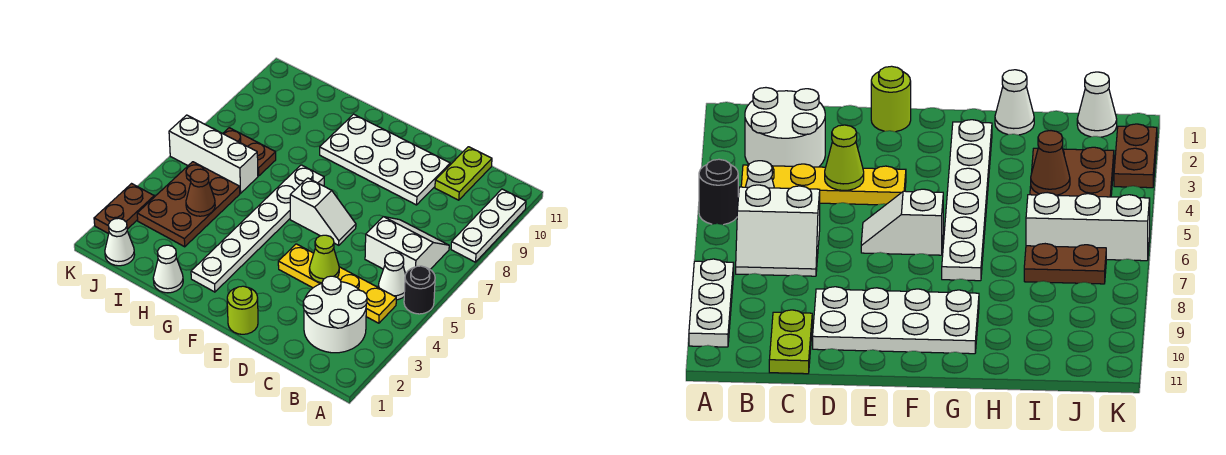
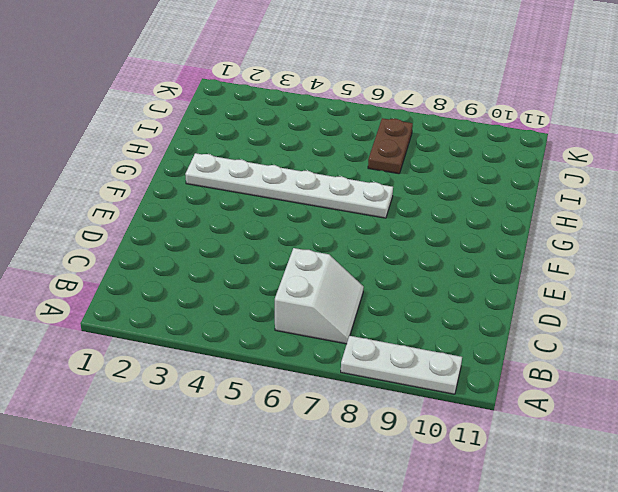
none -> black round brick A5 level 1
none -> white round brick B2:C3 level 1
none -> yellow plate B4:E4 level 1

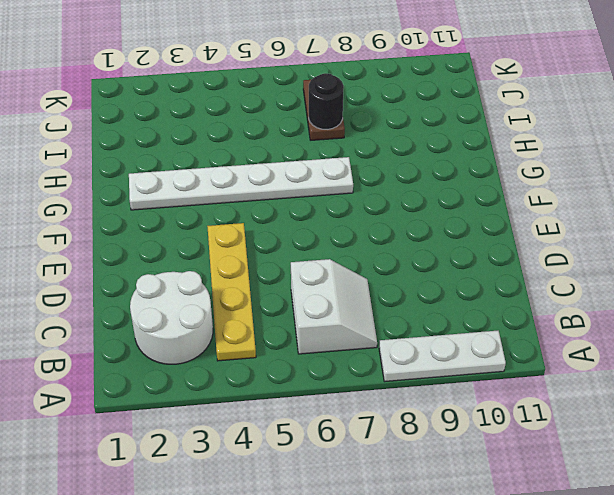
black round brick I7 level 2 -> black round brick A5 level 1
none -> white cone B5 level 1
none -> lime plate C10:C11 level 1
none -> white plate D9:G10 level 1

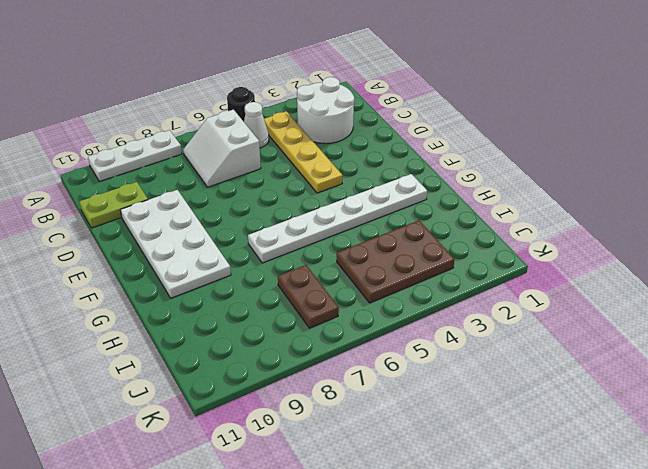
none -> lime round brick E1 level 1
none -> white slope E6:F6 level 1 top F
none -> white cone H1 level 1

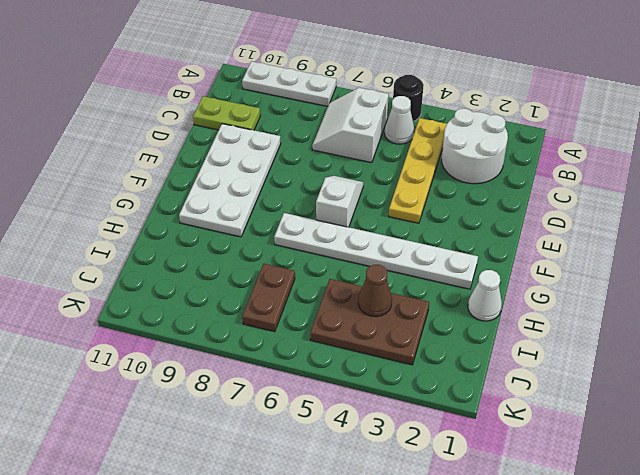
none -> lime round brick E1 level 1
none -> white brick I6:K6 level 1
none -> white cone J1 level 1

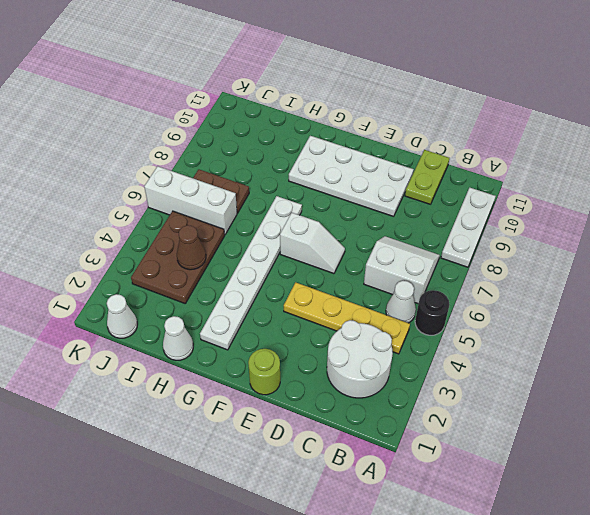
none -> brown plate K2:K3 level 1
none -> lime cone D4 level 2

